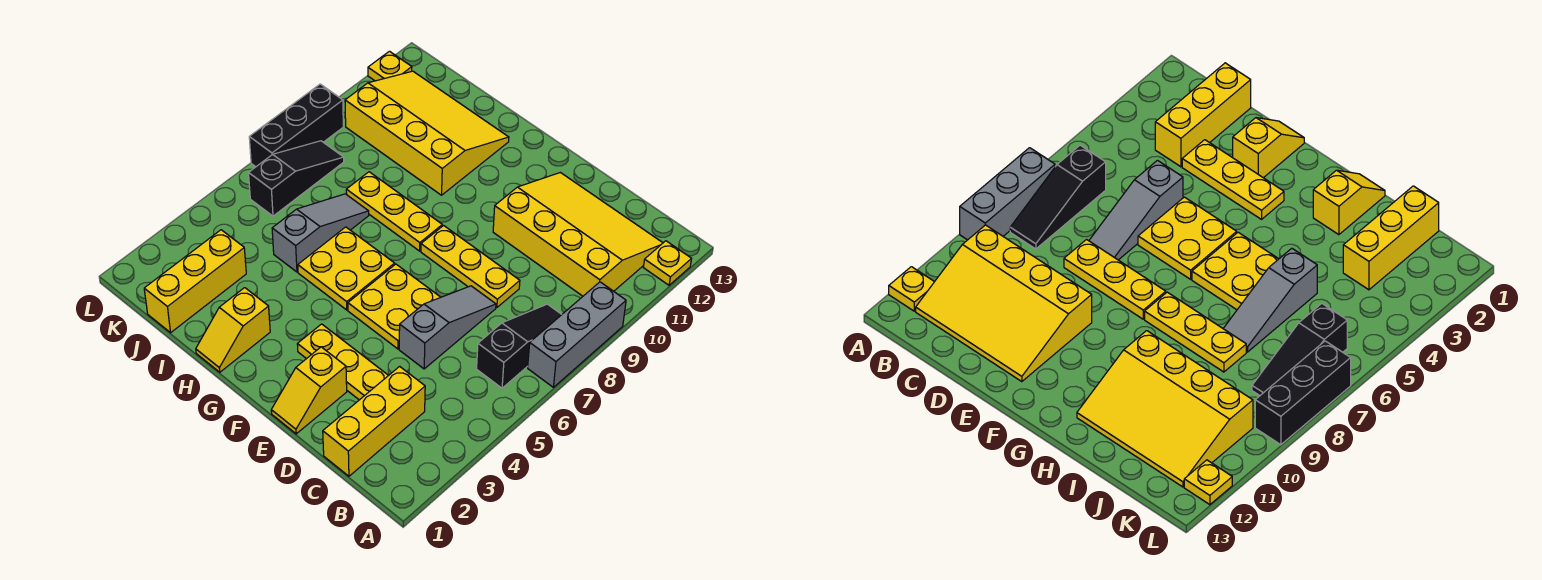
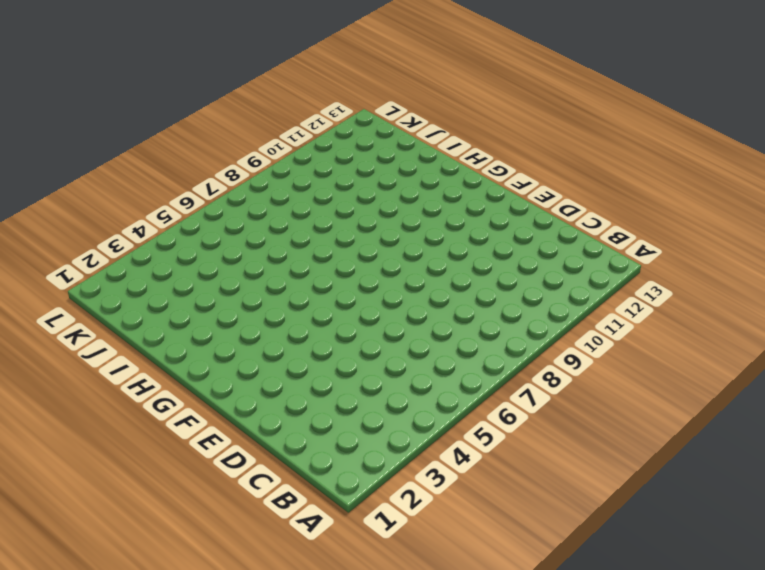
none -> grey brick A7:A9 level 1
none -> yellow plate A12 level 1
none -> black slope B6:B8 level 1 top 6

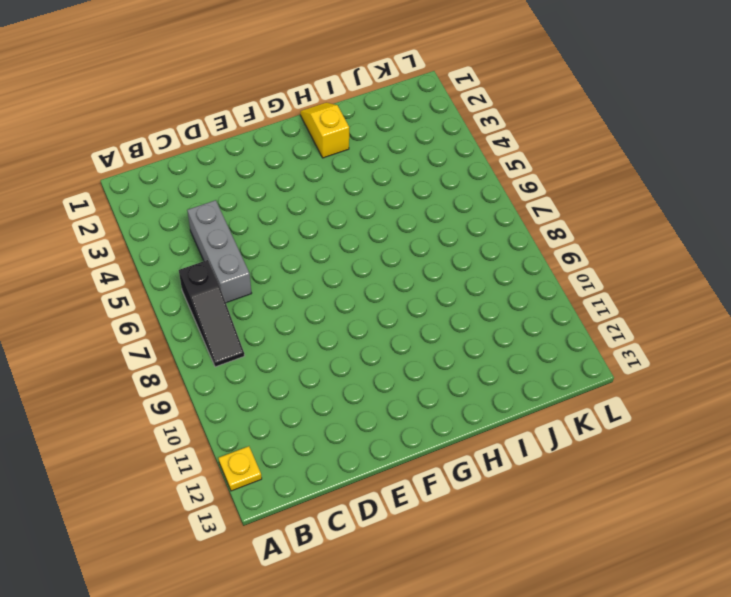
grey brick C4:C6 level 1 -> grey brick A7:A9 level 1
none -> yellow slope B10:E12 level 1 top 10
none -> yellow brick C1:C3 level 1
none -> yellow plate D3:F3 level 1

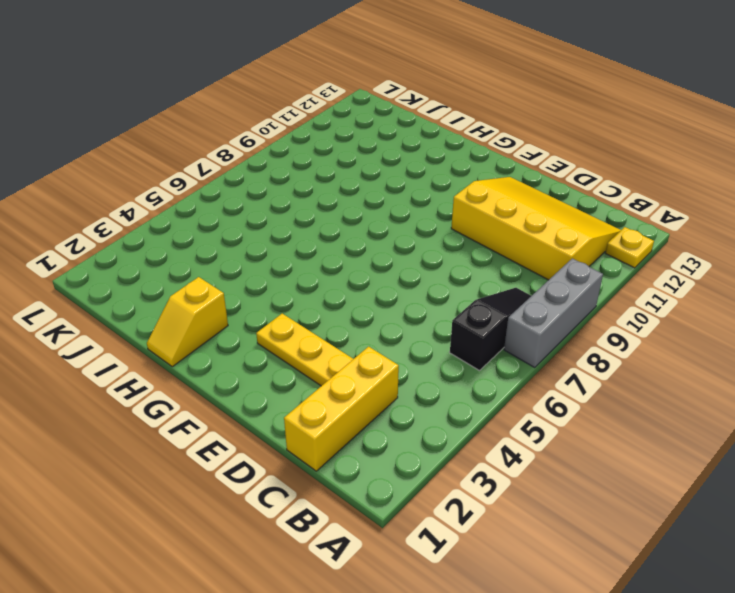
none -> grey slope D5:D7 level 1 top 5
none -> yellow plate D8:F8 level 1
none -> yellow slope E1:E2 level 1 top 2

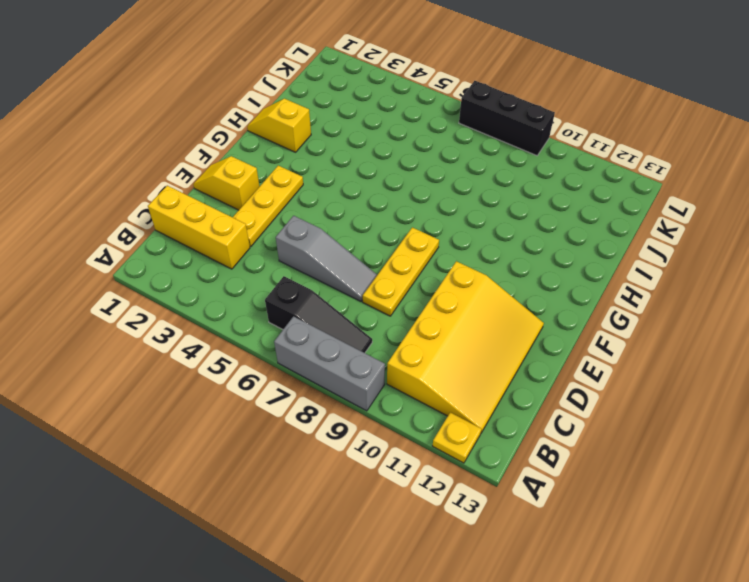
none -> yellow plate E5:F6 level 1
none -> yellow plate G5:H6 level 1
none -> yellow plate G8:I8 level 1

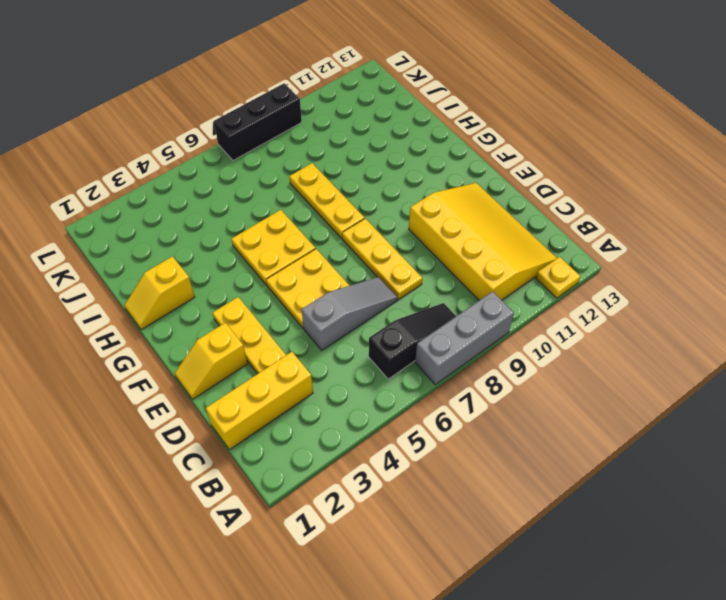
none -> yellow slope H10:K12 level 1 top 10
none -> grey slope I5:I7 level 1 top 5
none -> yellow brick J1:J3 level 1

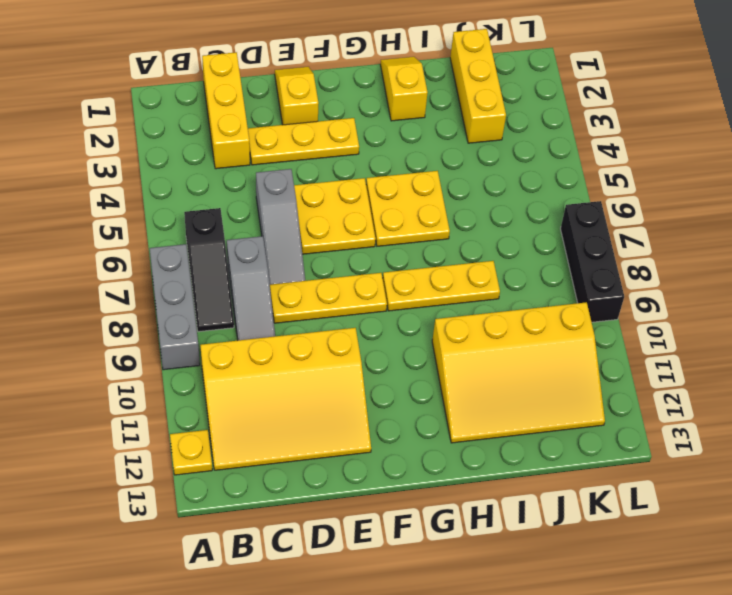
grey slope C7:C9 level 1 top 7 -> grey slope I5:I7 level 1 top 5
none -> black slope K6:K8 level 1 top 6
none -> yellow plate L12 level 1

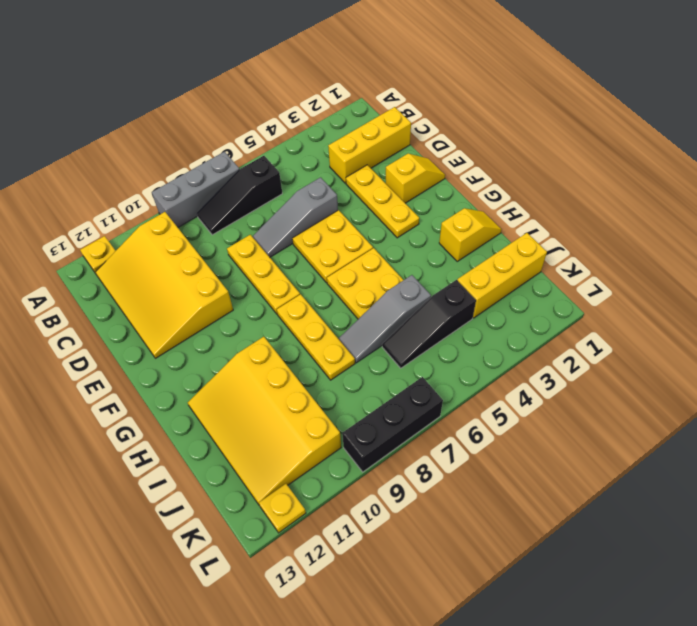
black slope J4:J6 level 1 top 4 -> black slope K6:K8 level 1 top 6

